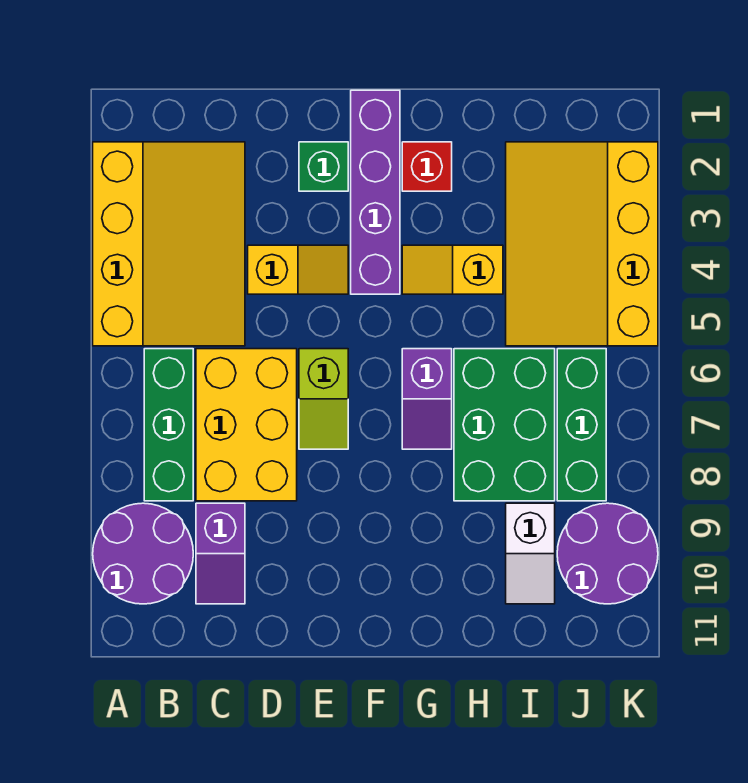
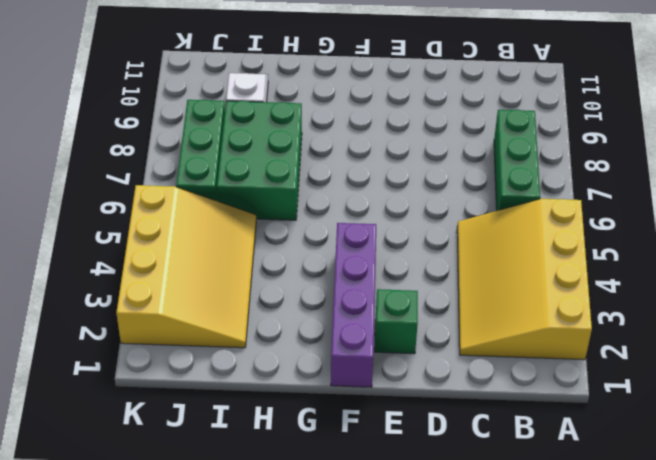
none -> purple round brick A9:B10 level 1
none -> yellow brick C6:D8 level 1
none -> purple slope C9:C10 level 1 top 9

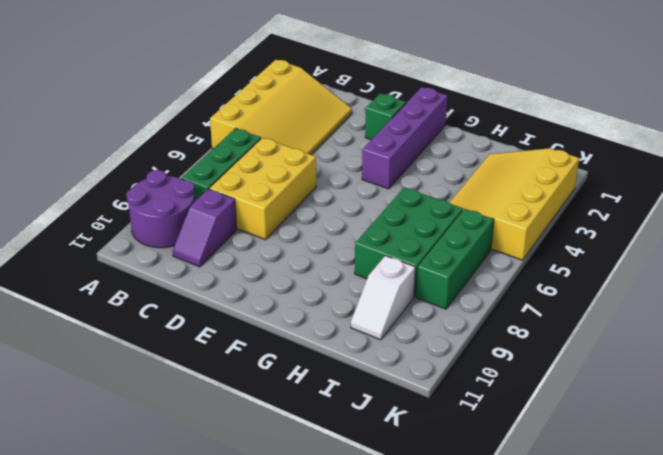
none -> yellow slope D4:E4 level 1 top D
none -> lime slope E6:E7 level 1 top 6
none -> red brick G2 level 1

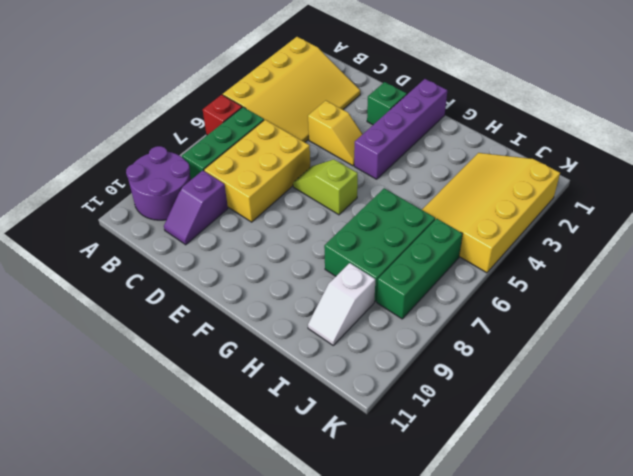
red brick A6 level 1 -> red brick G2 level 1
lime slope E6:F6 level 1 top F -> lime slope E6:E7 level 1 top 6
none -> yellow slope G4:H4 level 1 top H
none -> purple slope G6:G7 level 1 top 6
none -> purple round brick J9:K10 level 1

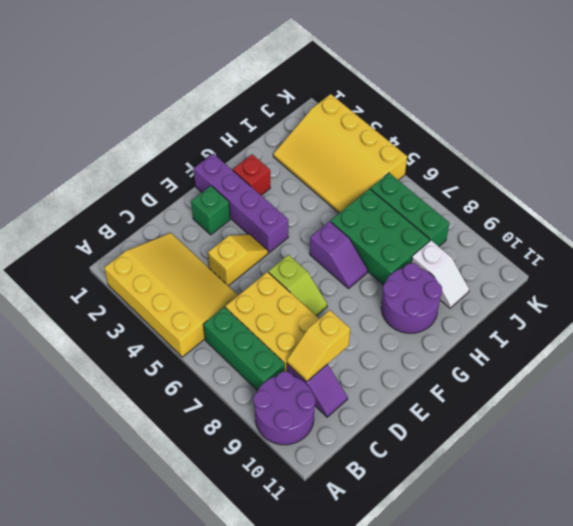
yellow slope C9:D9 level 2 top D -> yellow slope G4:H4 level 1 top H
purple round brick G9:H10 level 1 -> purple round brick J9:K10 level 1

